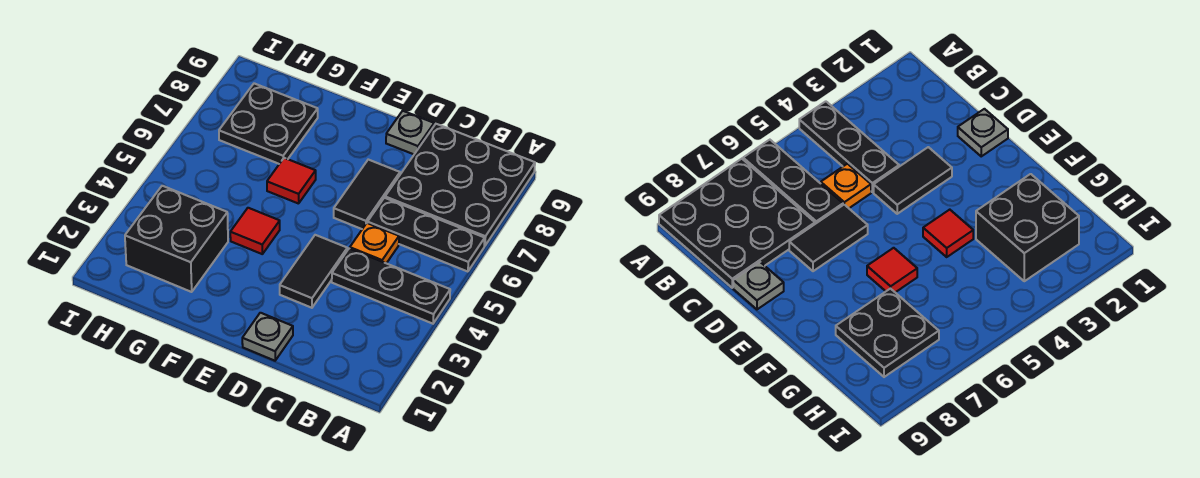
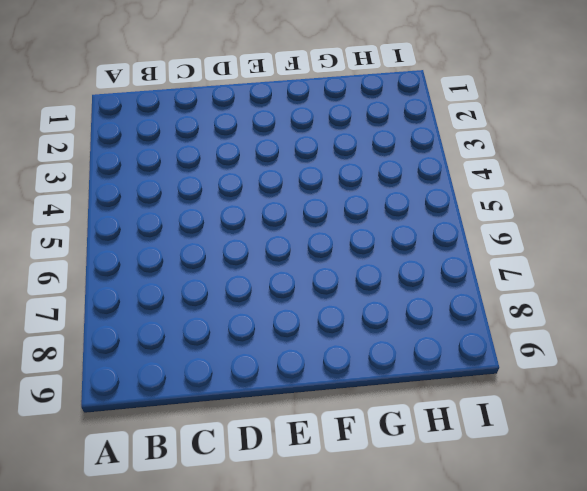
none -> black plate A4:C4 level 1
none -> black plate A6:C6 level 1
none -> black plate A7:C9 level 1

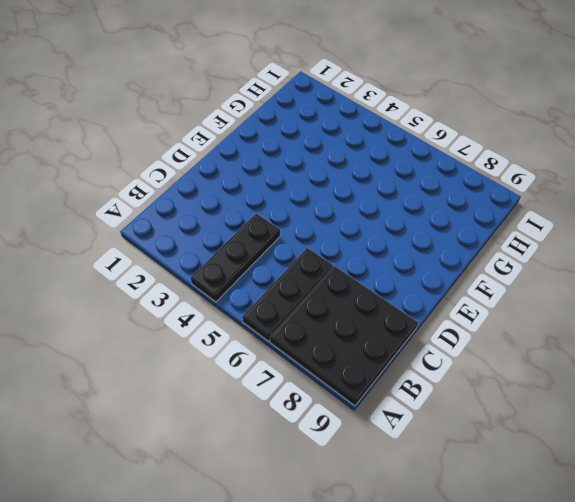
none -> orange plate C5 level 1
none -> grey plate D1 level 1
none -> black tile D3:D4 level 1

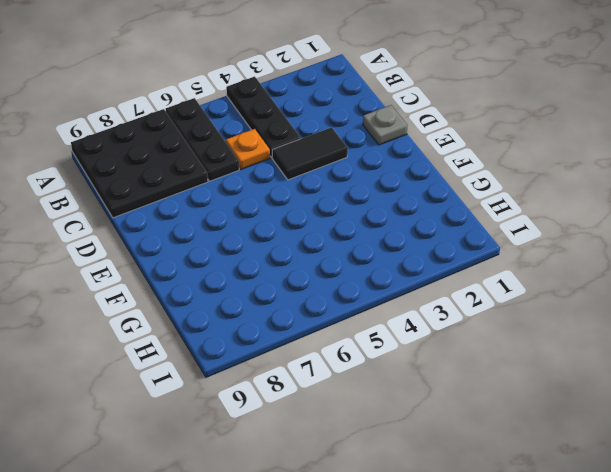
none -> black tile D6:D7 level 1
none -> grey plate D9 level 1
none -> red tile F4 level 1

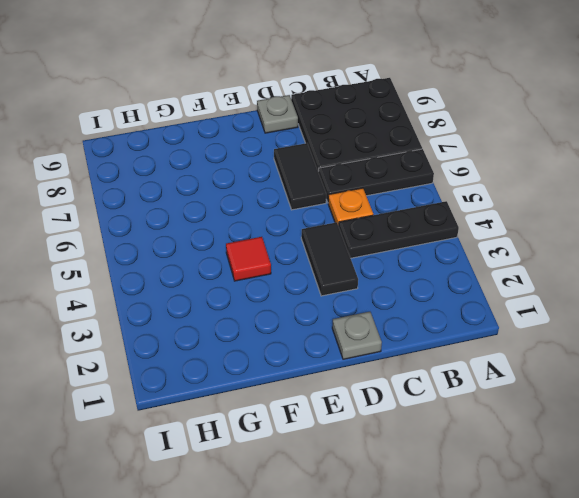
none -> red tile F6 level 1
none -> black brick G2:H3 level 1
none -> black plate G7:H8 level 1

